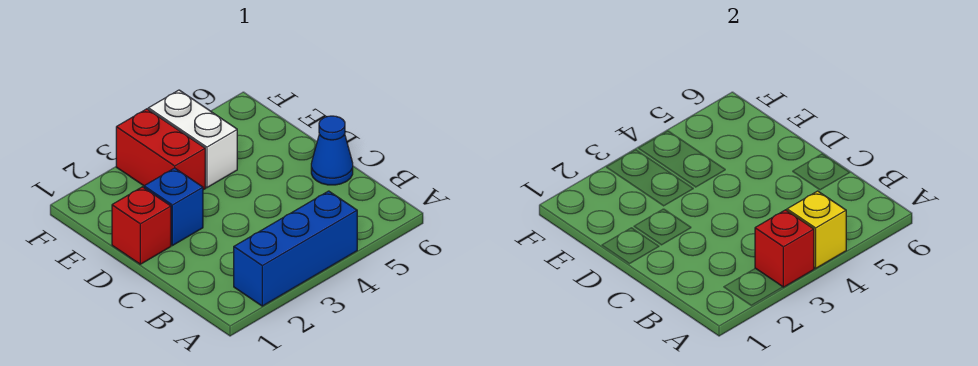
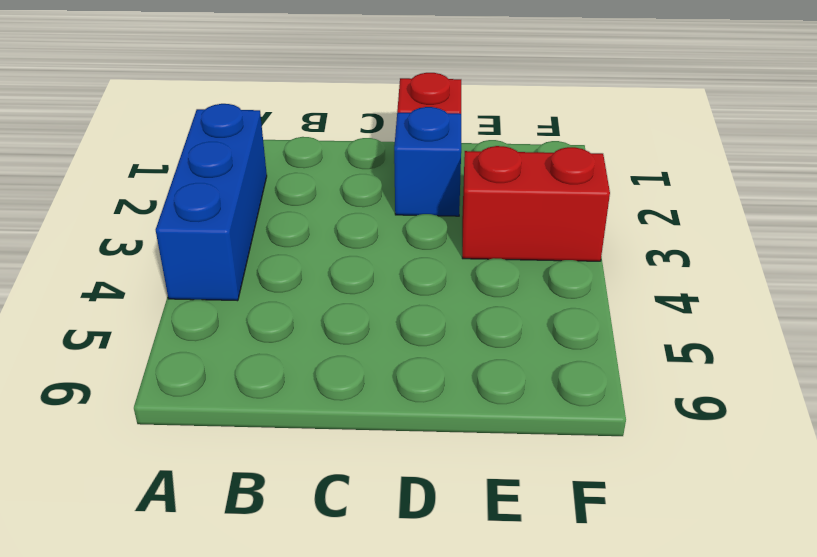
none -> blue cone C6 level 1
none -> white brick E4:F4 level 1

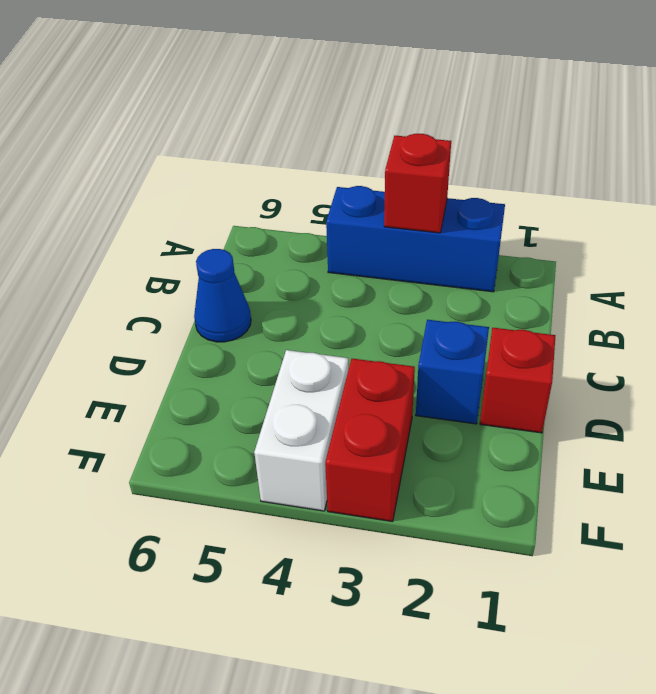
none -> yellow brick A4 level 2

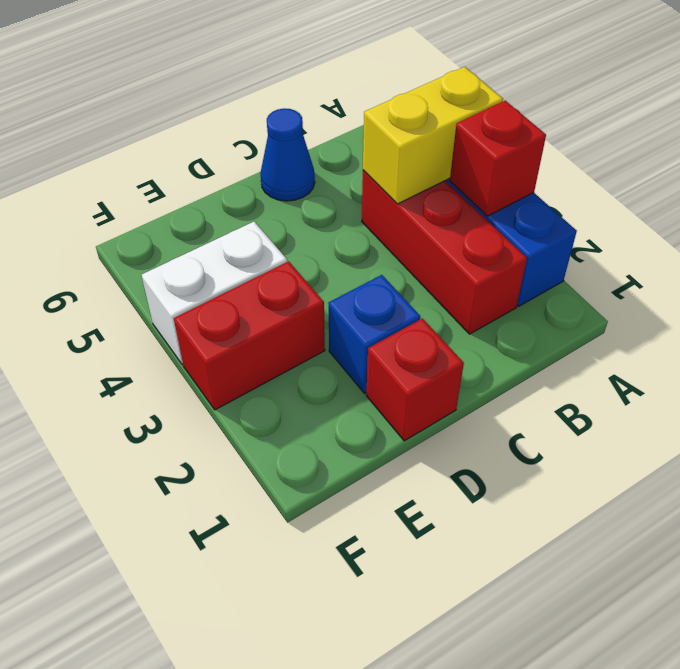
yellow brick A4:B4 level 2 -> yellow brick A4 level 2
red brick B2:B4 level 1 -> none

